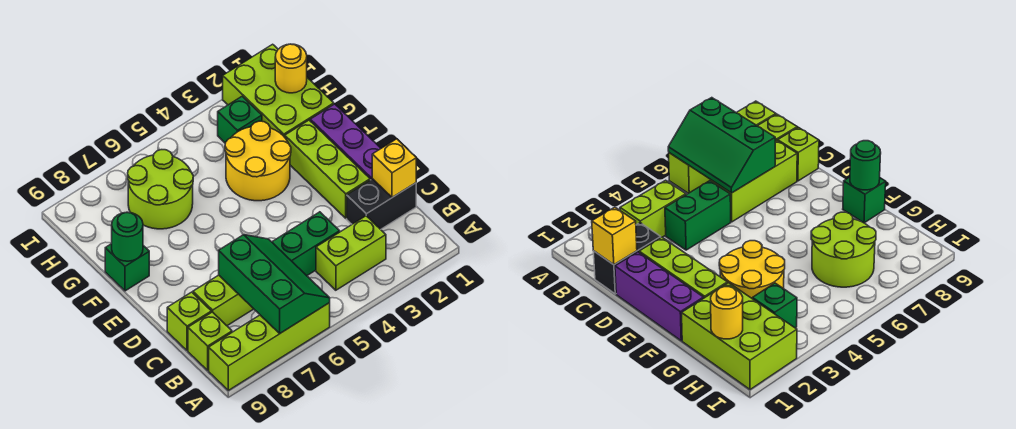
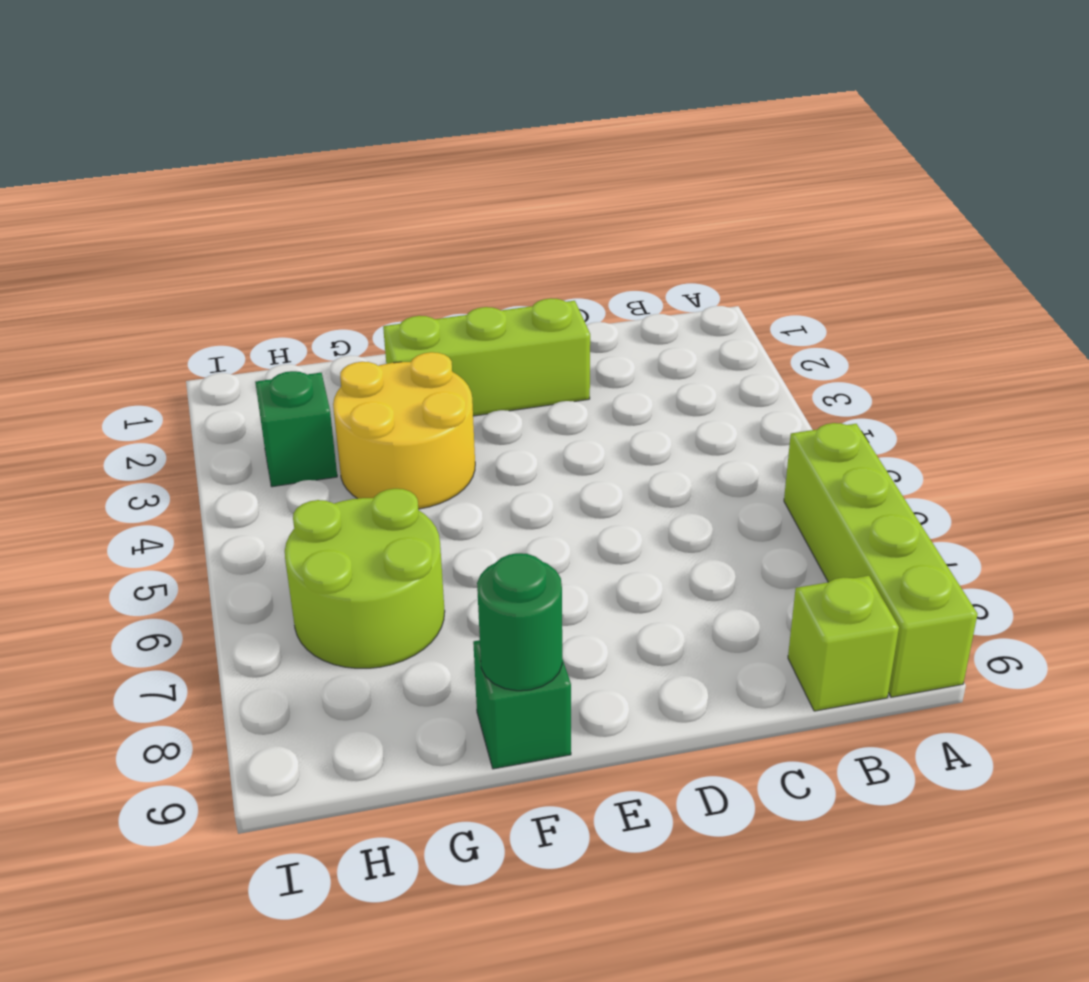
none -> lime brick B3:B4 level 1
none -> black brick C1:C2 level 1
none -> green brick C4:C5 level 1

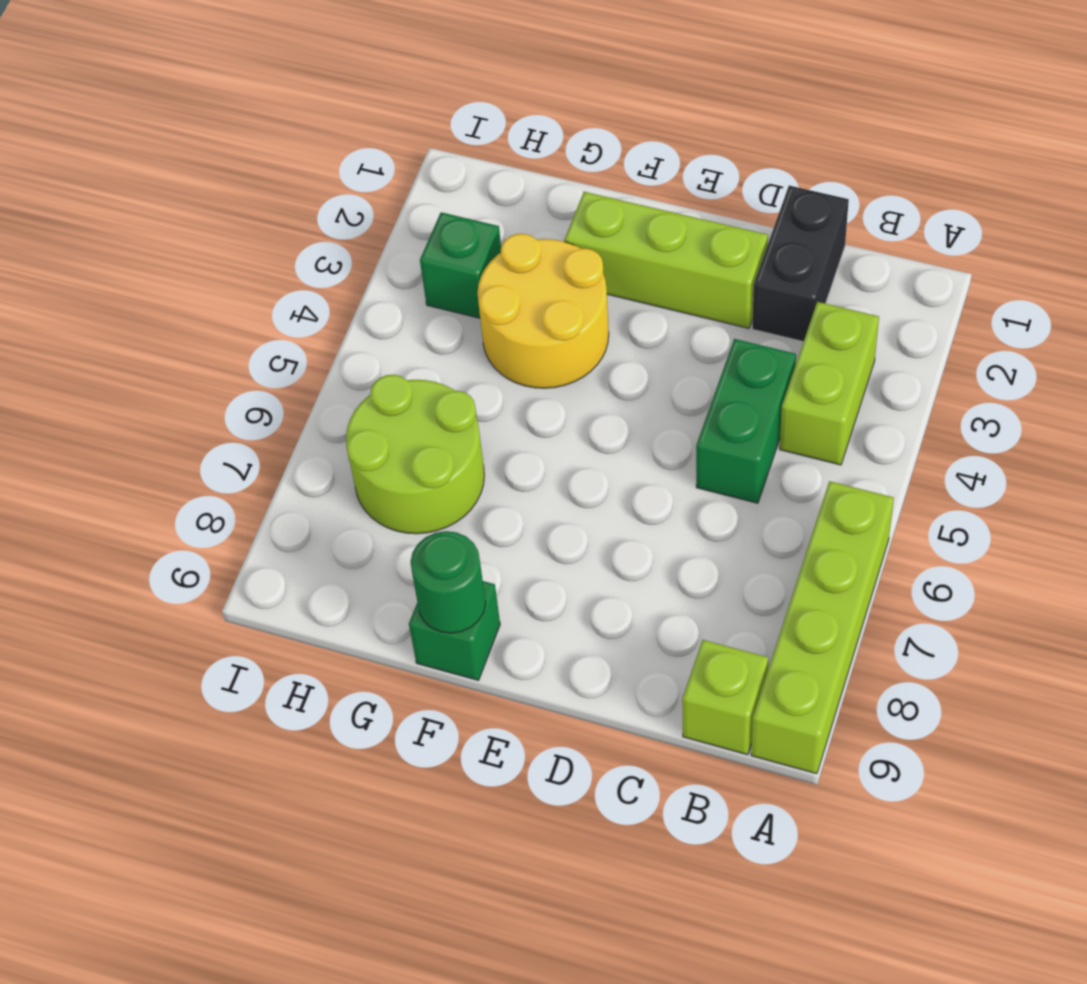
none -> lime brick C6:C8 level 1
none -> lime brick C9 level 1
none -> purple brick D1:F1 level 1

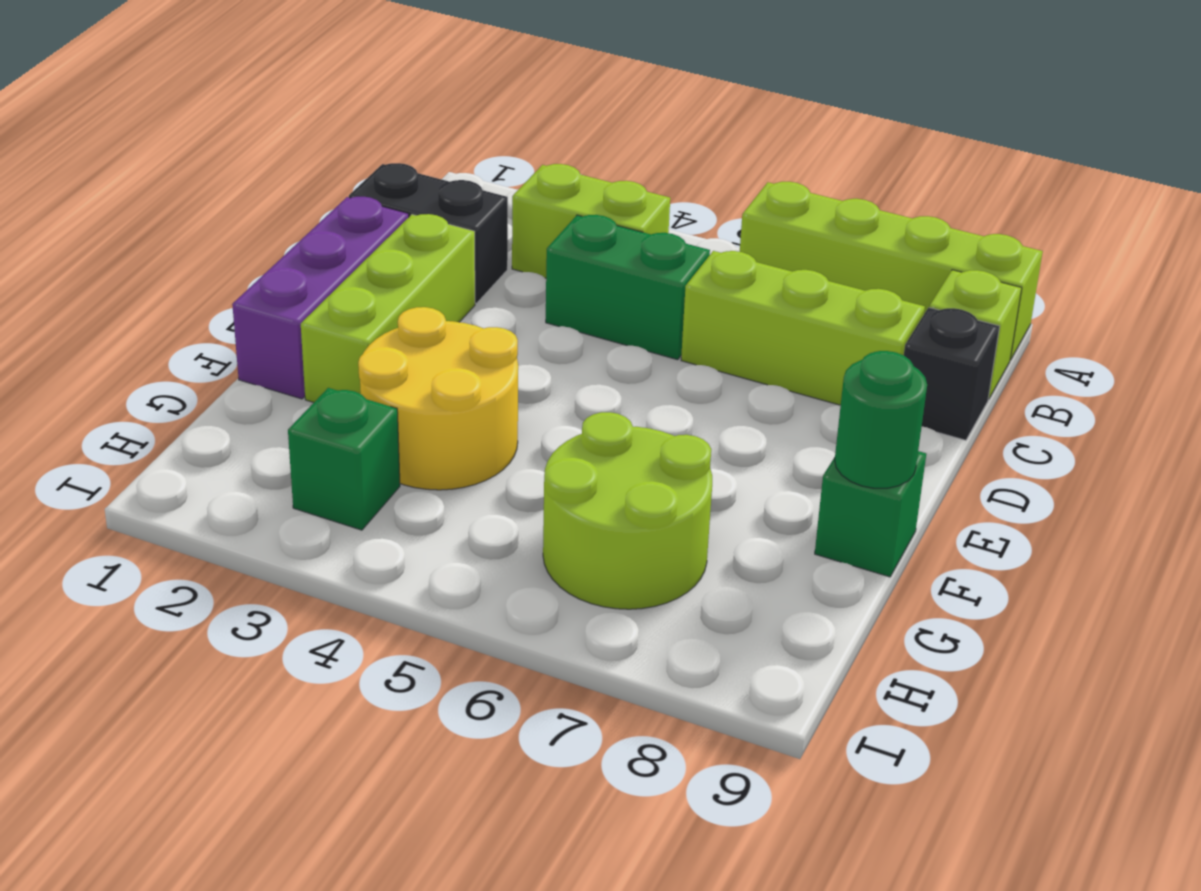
black brick C9 level 1 -> lime brick C9 level 1
none -> lime brick G1:I2 level 1
none -> green slope A6:C7 level 2 top 7
none -> yellow brick C1 level 2

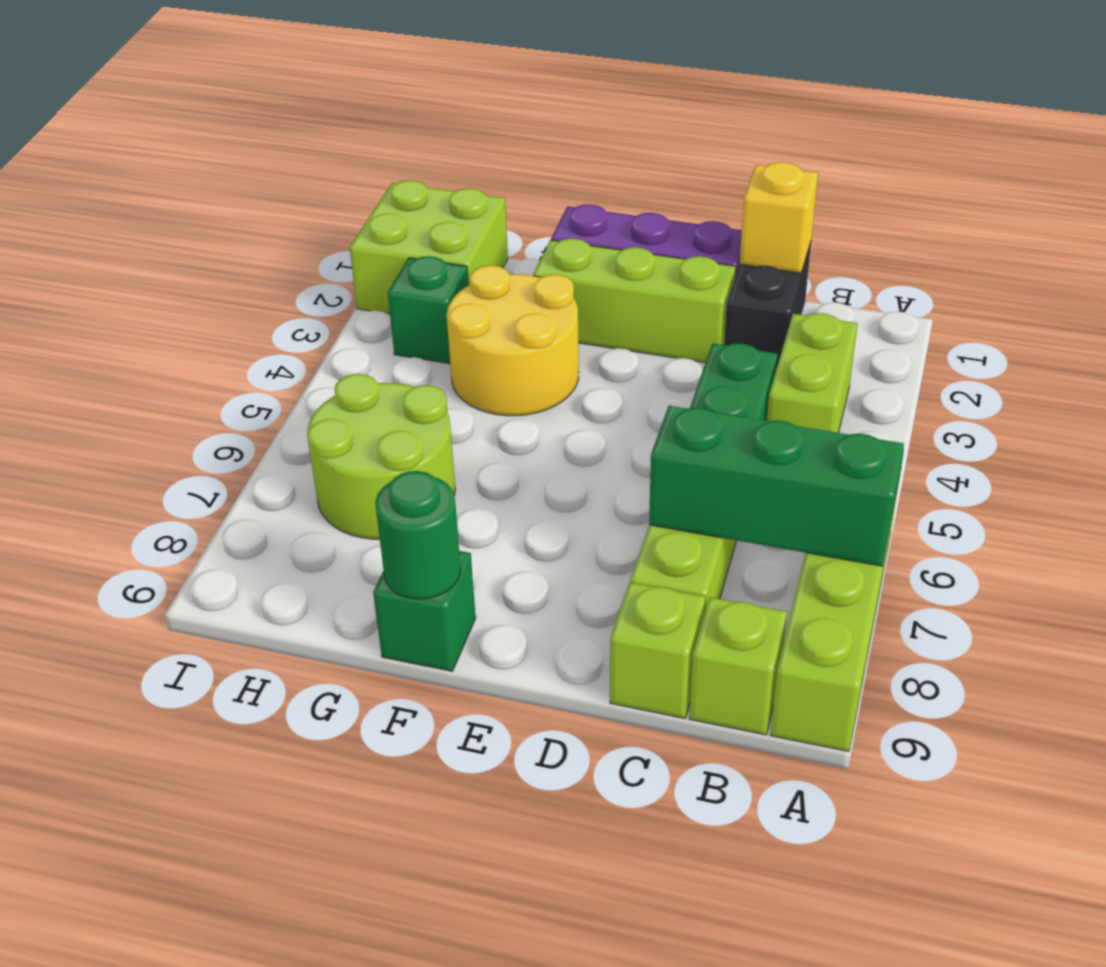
lime brick H1:I2 level 1 -> lime brick G1:I2 level 1
none -> yellow round brick H1 level 2

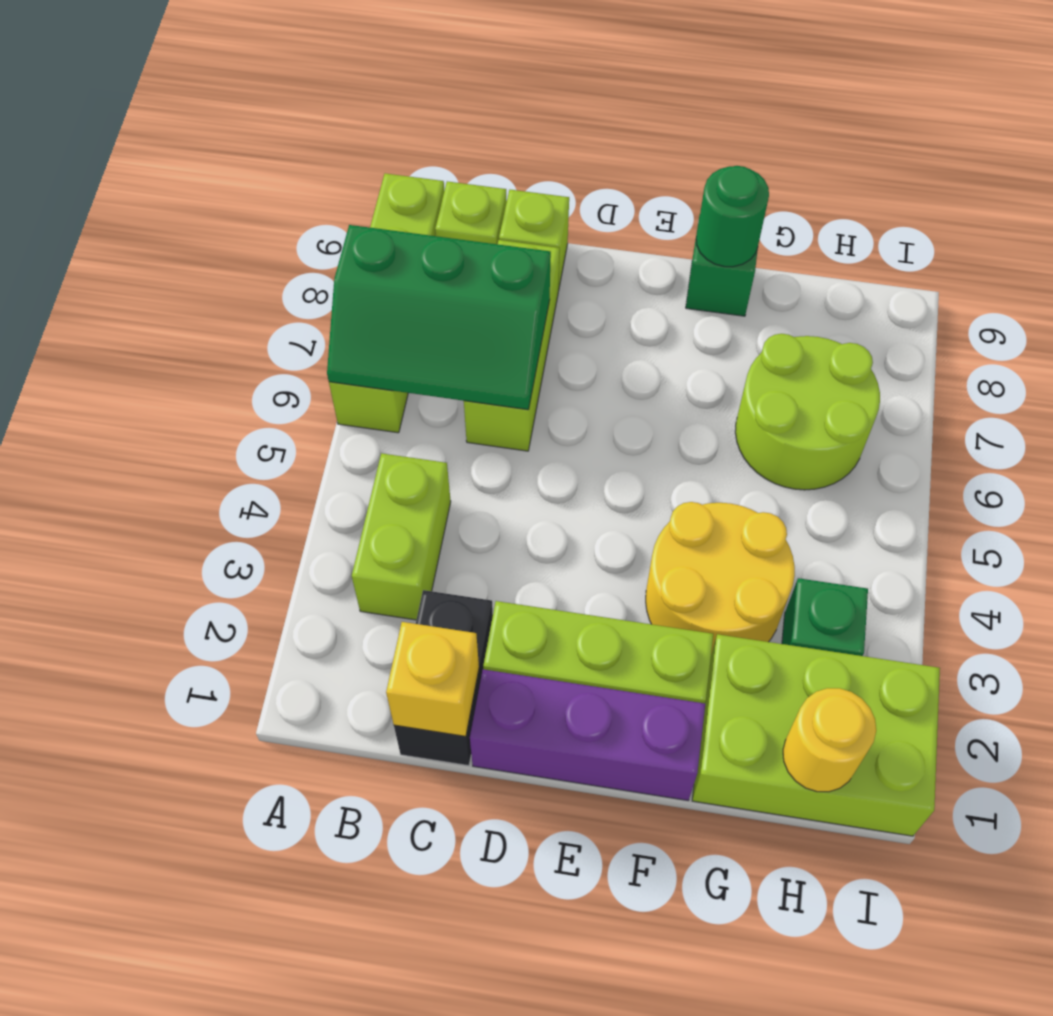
none -> green brick C4:C5 level 1

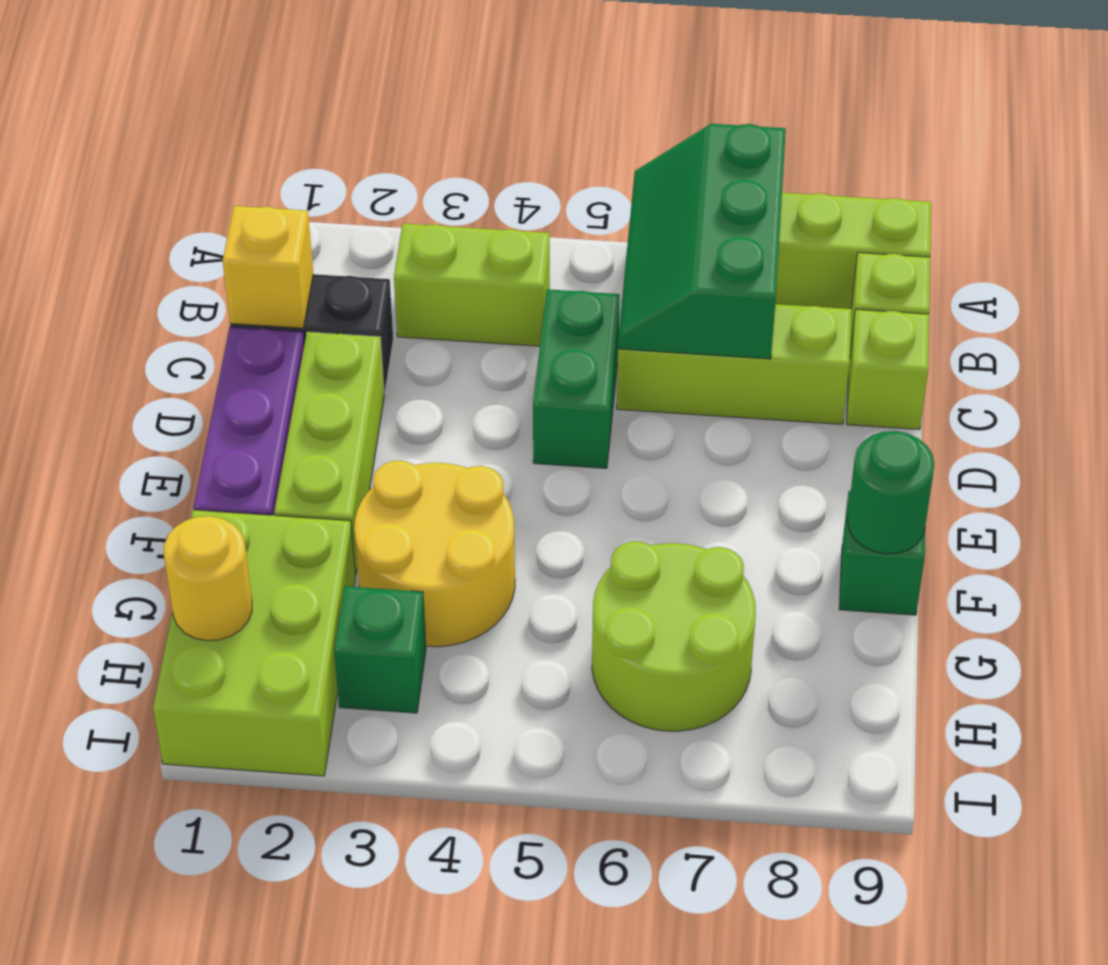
green brick C5:D5 level 1 -> green brick C4:C5 level 1

